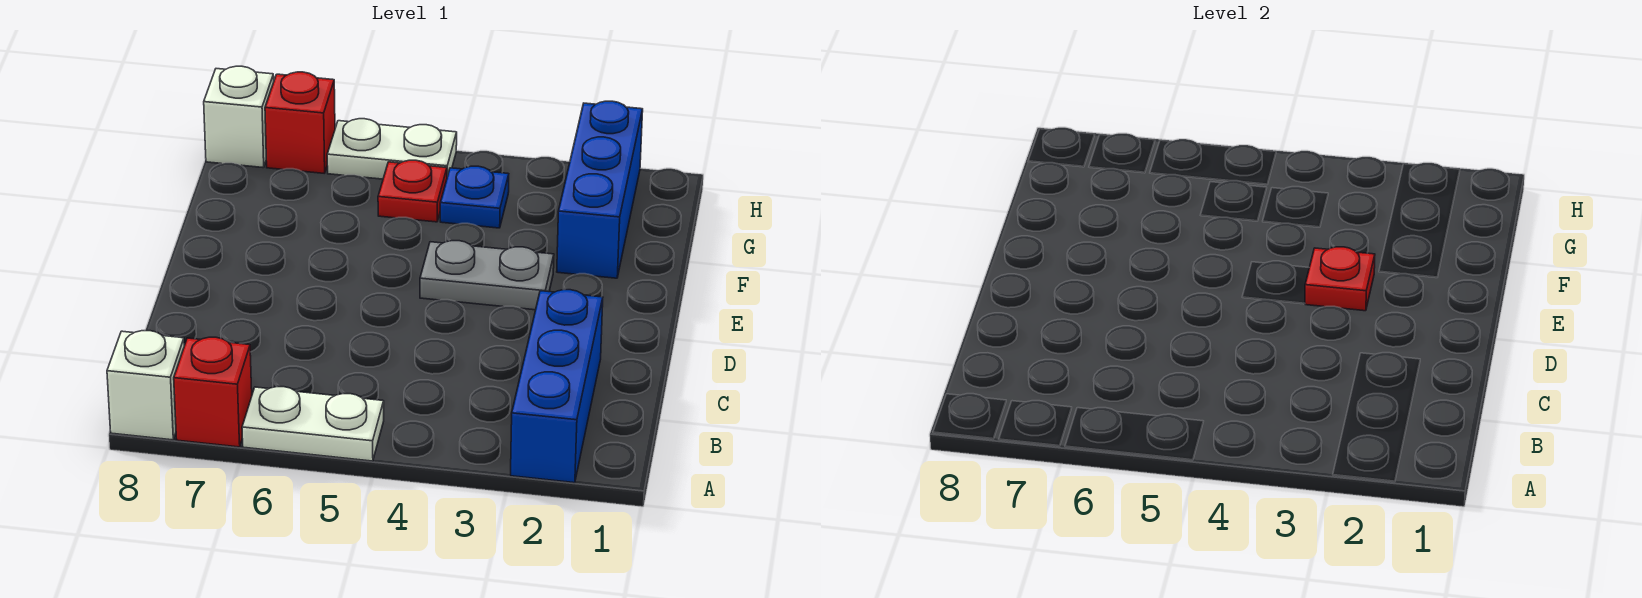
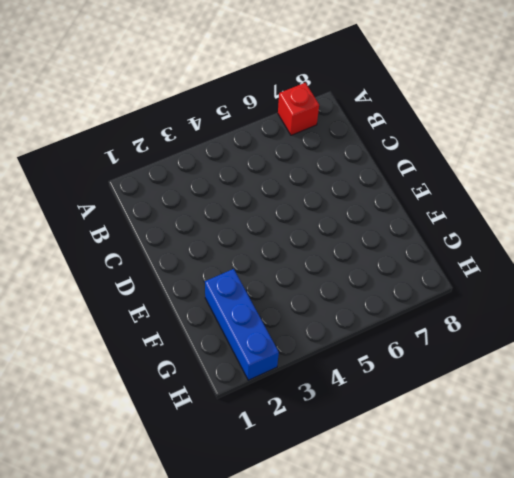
none -> blue brick A2:C2 level 1
none -> white plate A5:A6 level 1
none -> white brick A8 level 1

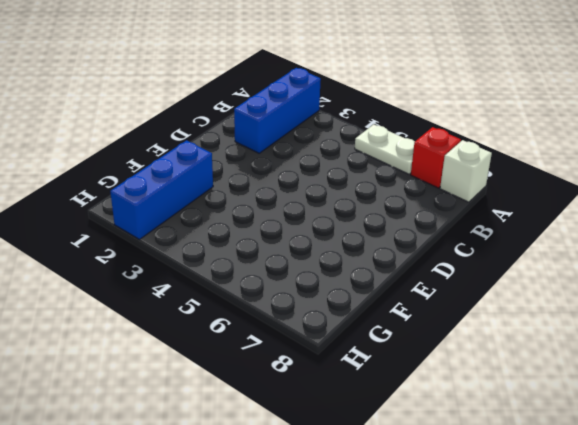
none -> grey plate E3:E4 level 1
none -> blue plate G4 level 1
none -> red plate G5 level 1

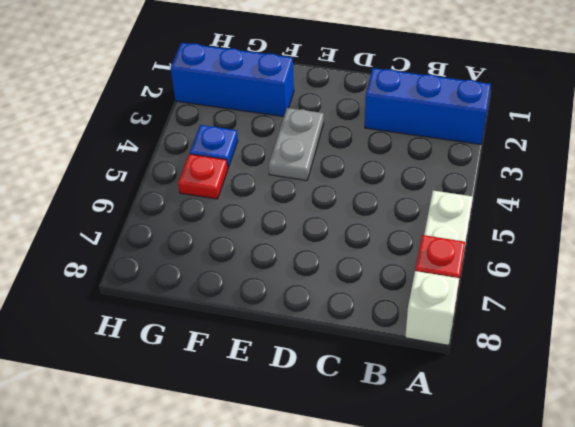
none -> white plate H5:H6 level 1
none -> red brick H7 level 1
none -> white brick H8 level 1

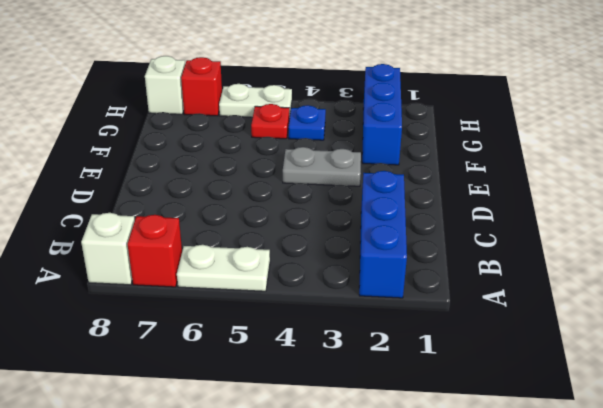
none -> red plate E3 level 2

